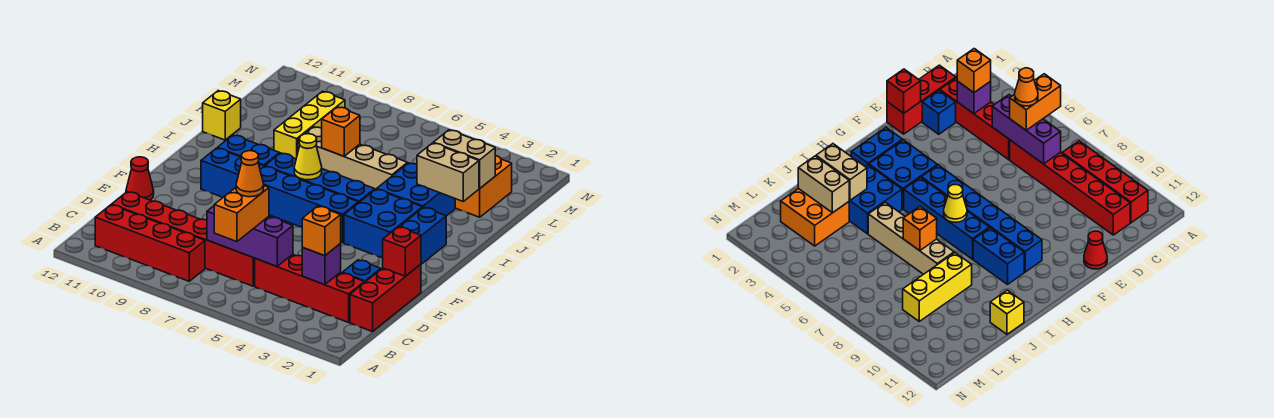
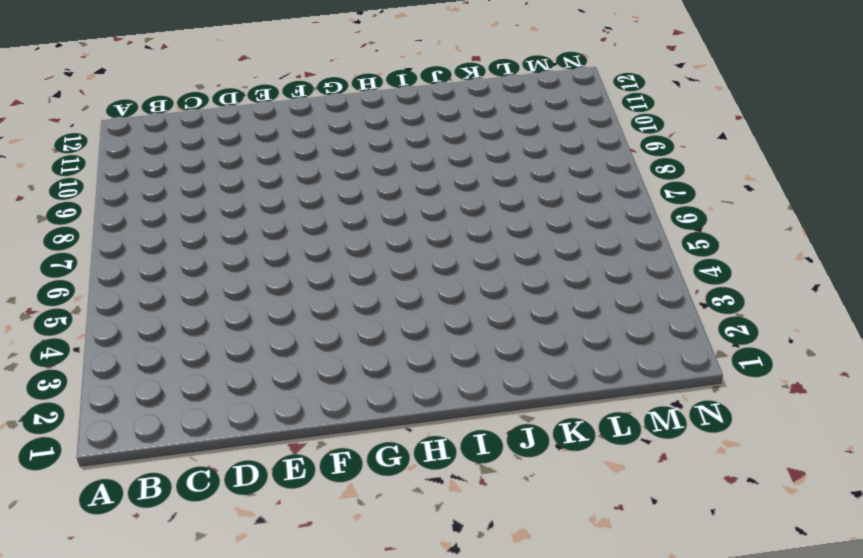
none -> red brick B8:B11 level 1
none -> red brick C1:E1 level 1
none -> red brick C2:C5 level 1

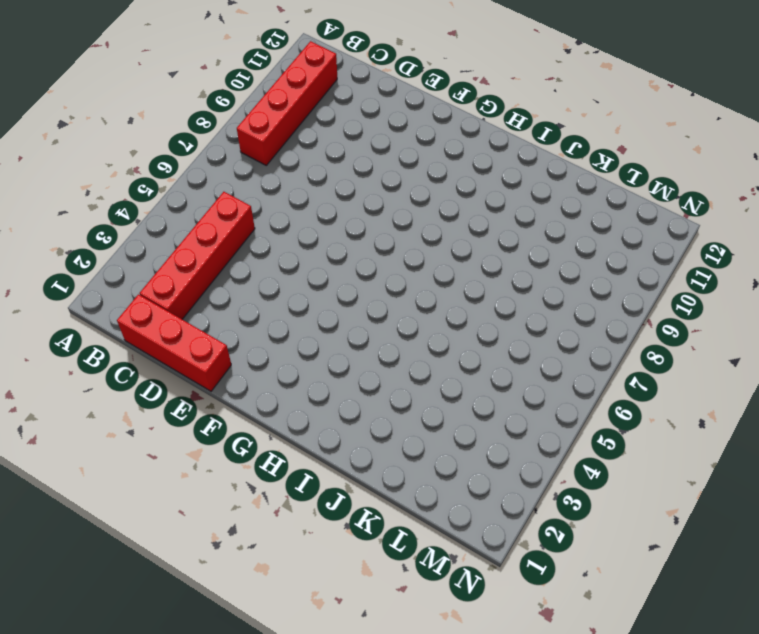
none -> red brick C6:C11 level 1
none -> blue brick D2 level 1
none -> red cone E12 level 1

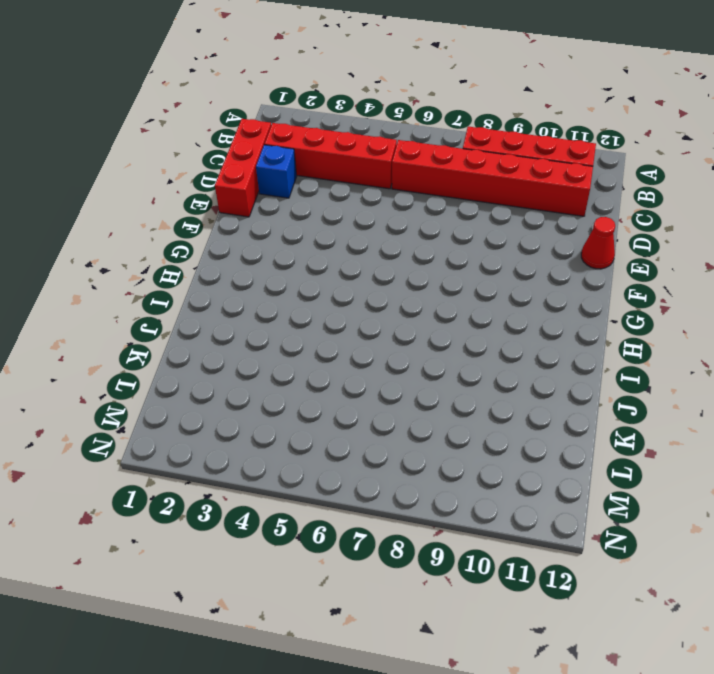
none -> blue brick G2:H2 level 1
none -> blue brick G3:H4 level 1
none -> blue brick G5:G10 level 1

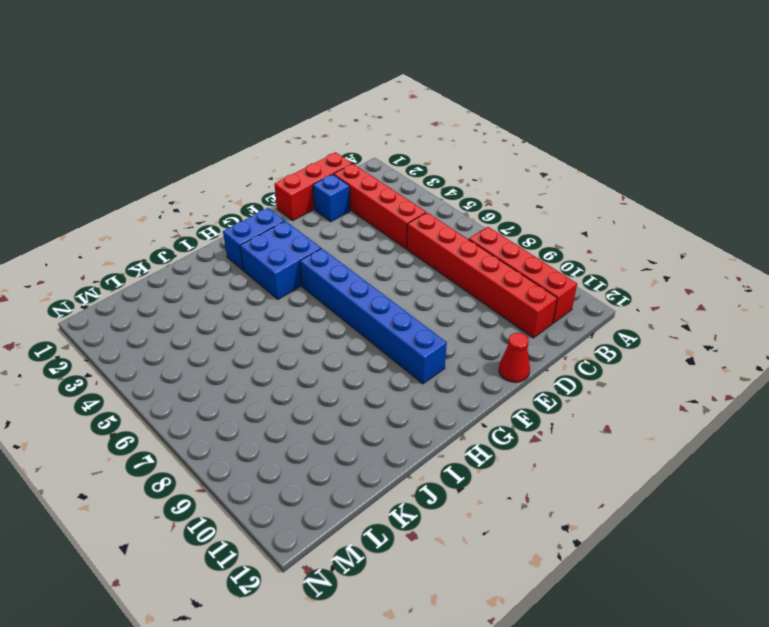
none -> blue brick H5:H8 level 1
none -> blue brick H9:H10 level 1
none -> blue brick I3:J4 level 1

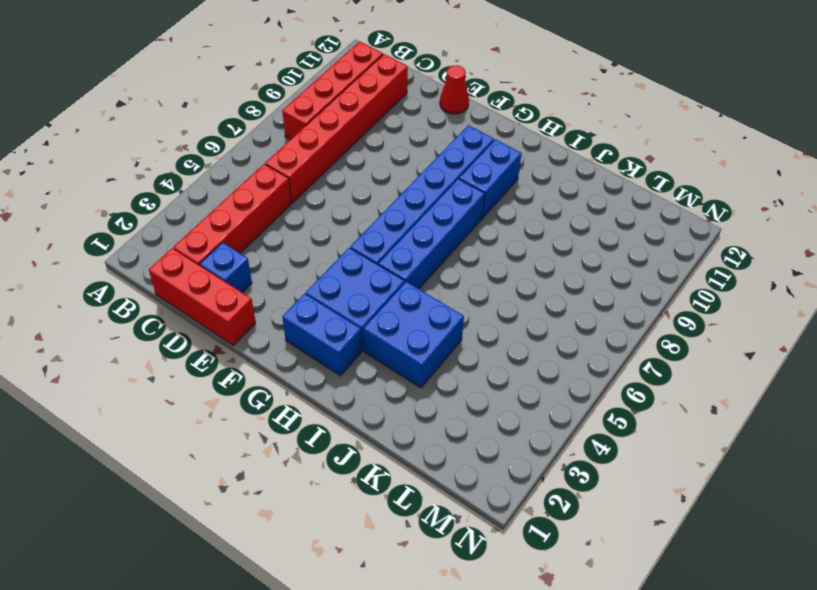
none -> tan brick J5:J8 level 1
none -> yellow brick J9:L9 level 1
none -> yellow brick J12 level 1

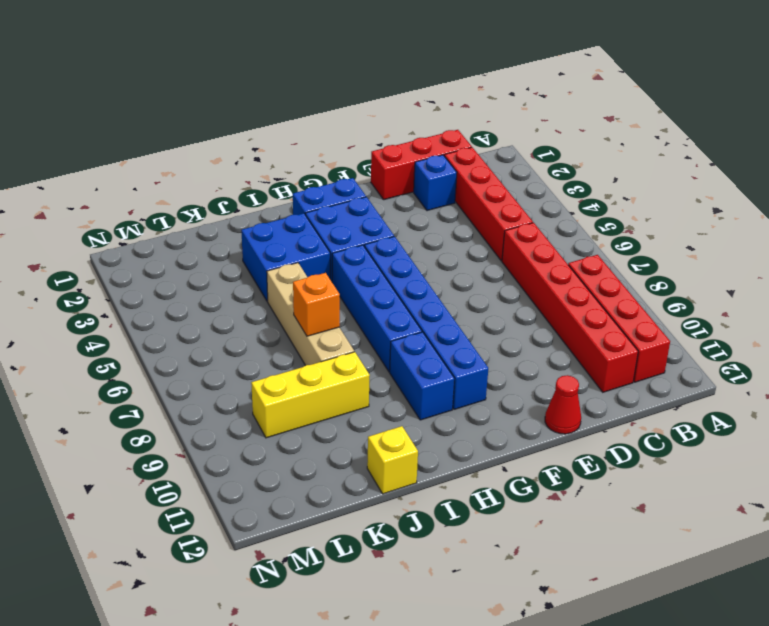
none -> orange brick K2:L3 level 1
none -> purple brick C3 level 2
none -> purple brick C5:C7 level 2

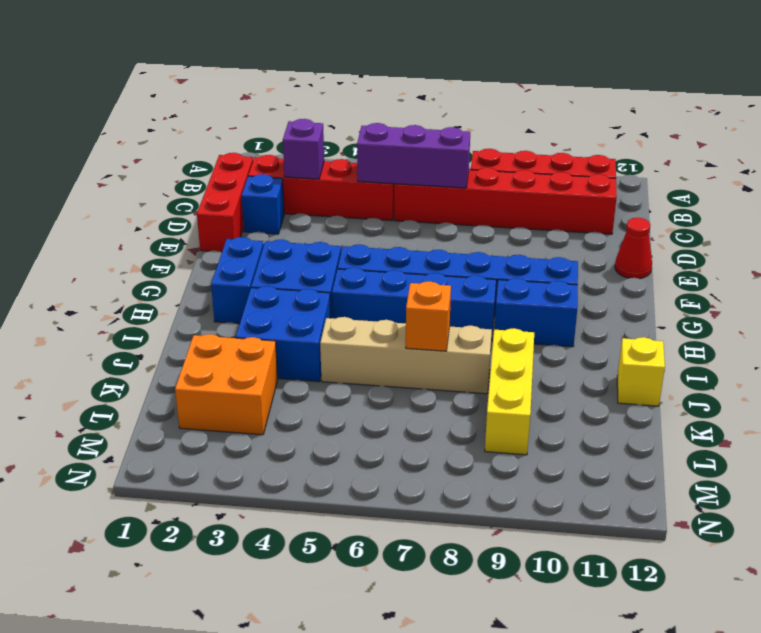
none -> red brick E1 level 2
none -> yellow cone H7 level 2
none -> tan brick J2:J3 level 2

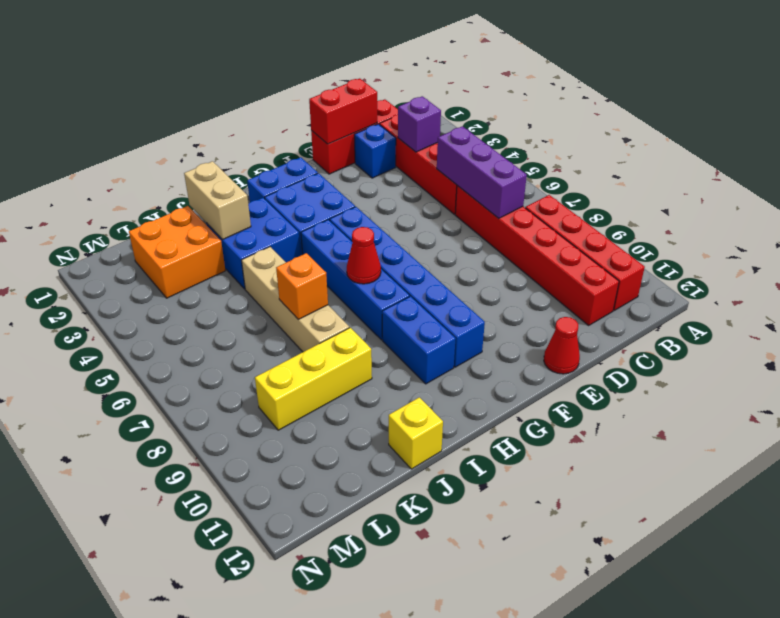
red brick D1:E1 level 2 -> red brick E1 level 2
red cone H7 level 2 -> yellow cone H7 level 2
none -> tan brick K2:K3 level 2
none -> orange brick B6:C6 level 3
none -> orange brick C3 level 3

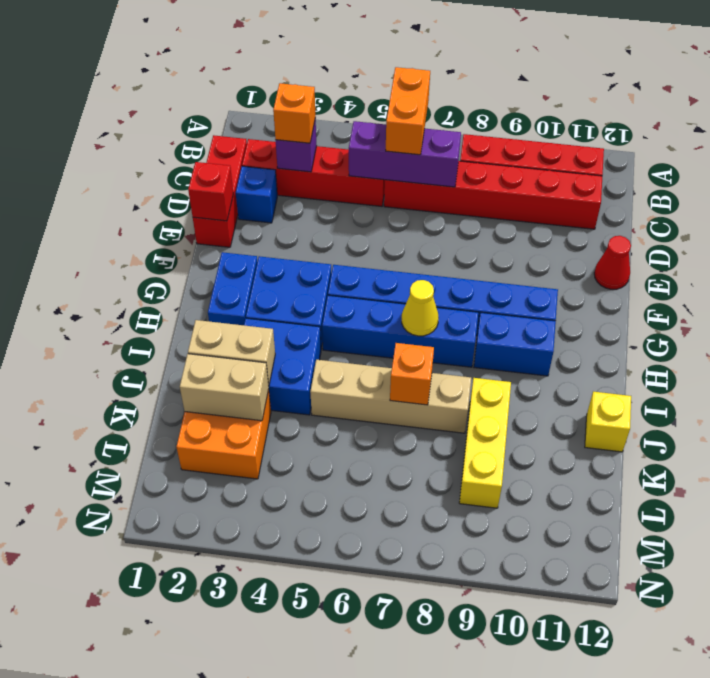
none -> orange cone C6 level 4

